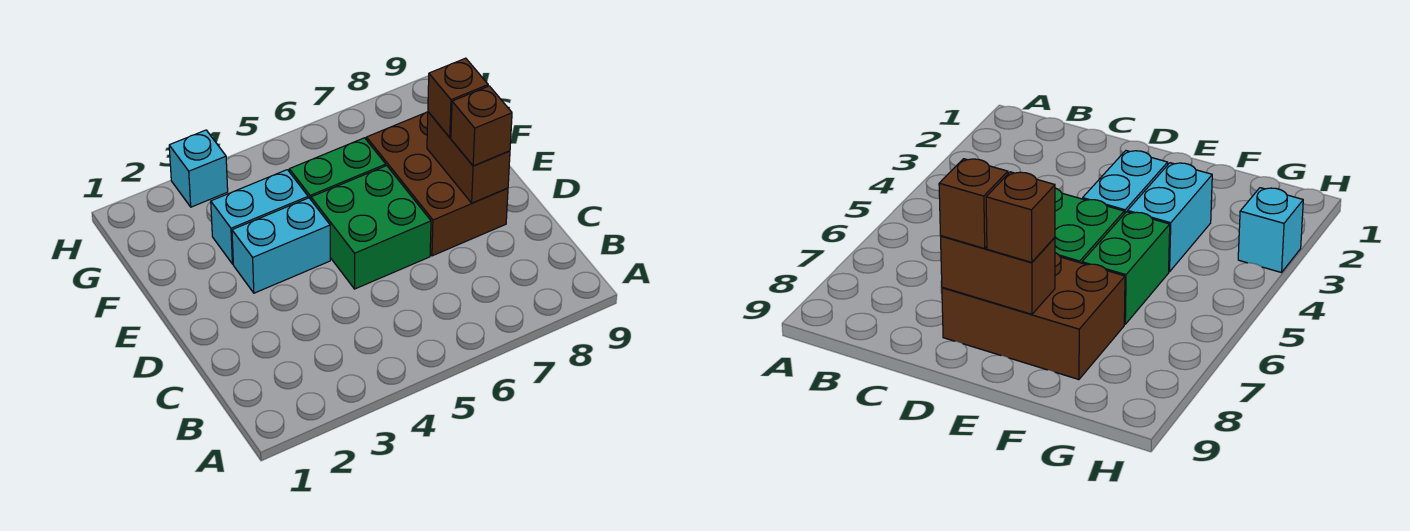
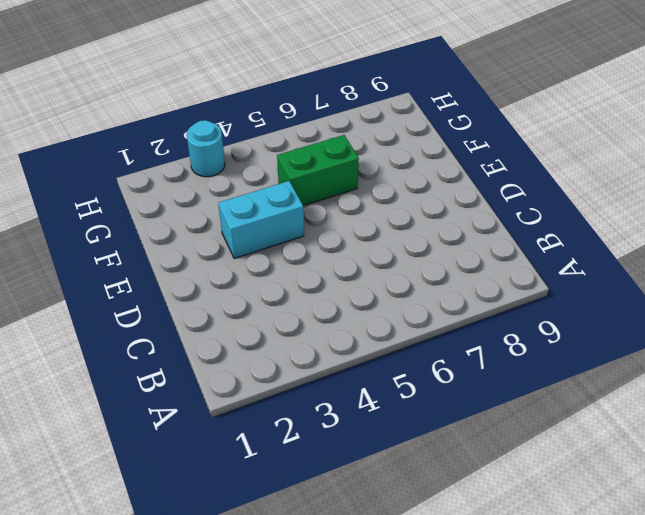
cyan round brick H3 level 1 -> cyan brick H3 level 1
none -> green brick D5:E6 level 1
none -> brown brick D7:F8 level 1

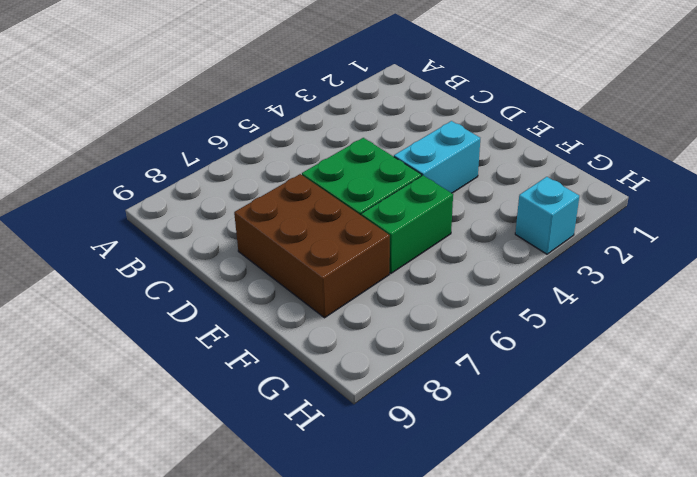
none -> cyan brick F3:F4 level 1
none -> brown brick D8:E8 level 2

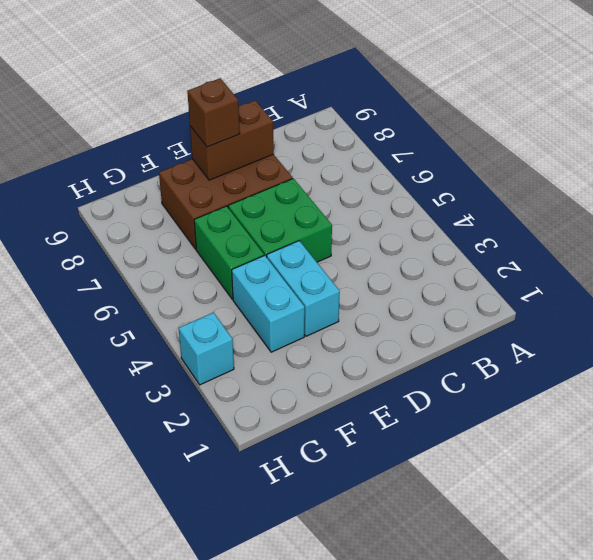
none -> brown brick D8 level 3

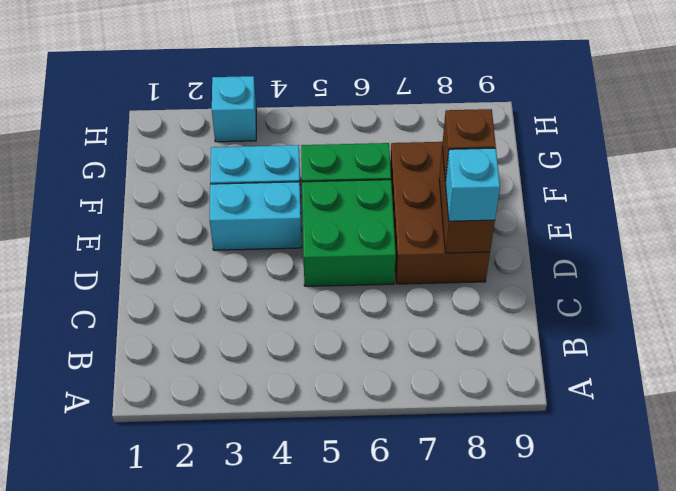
cyan brick D8 level 3 -> brown brick D8 level 3

